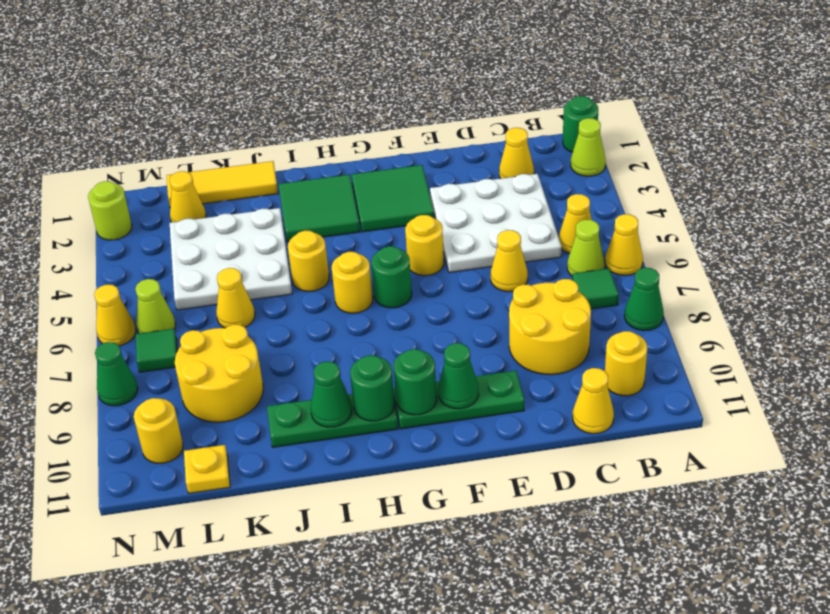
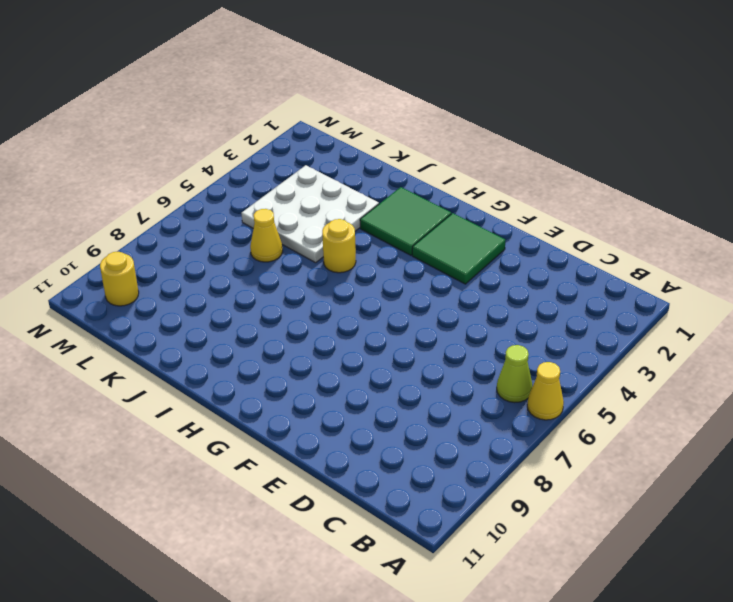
none -> green round brick A1 level 1
none -> lime cone A2 level 1
none -> green cone A8 level 1
none -> yellow cone B5 level 1

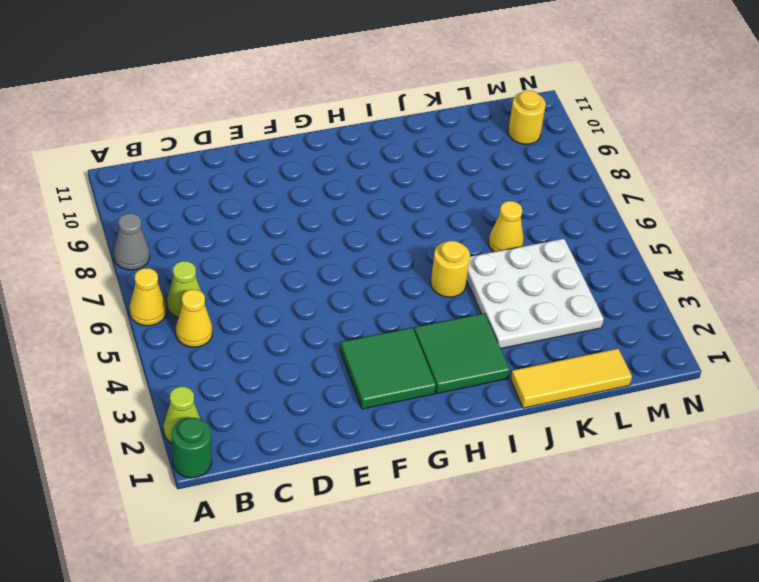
grey cone A8 level 1 -> green cone A8 level 1
none -> green tile B7 level 1
none -> yellow round brick B10 level 1
none -> yellow cone C2 level 1
none -> white plate C3:E5 level 1

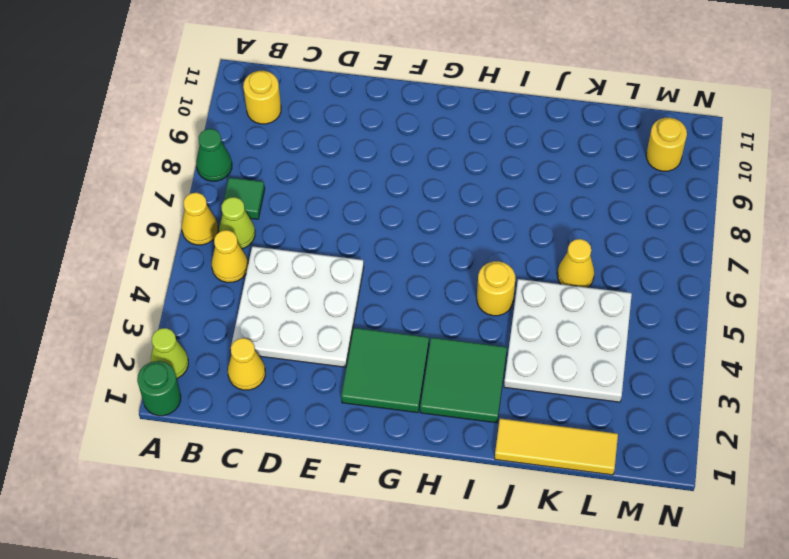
none -> yellow round brick C8:D9 level 1
none -> yellow cone C11 level 1
none -> yellow cone D6 level 1
none -> green plate E10:G10 level 1

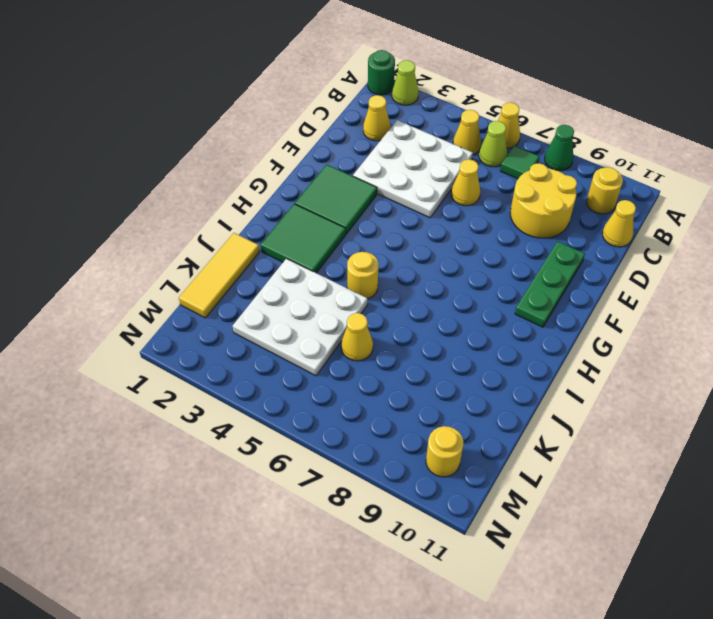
none -> yellow round brick F5 level 1
none -> green round brick G6 level 1
none -> yellow round brick H6 level 1
none -> green plate H10:J10 level 1

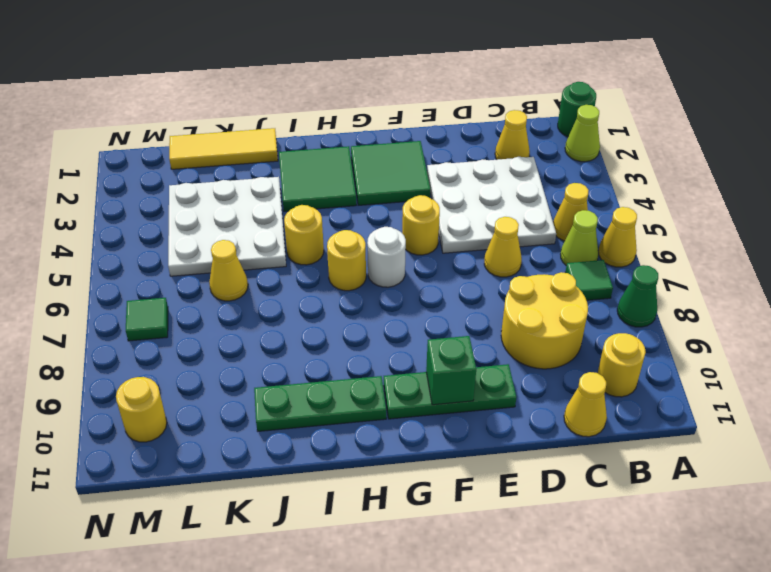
green brick F10 level 2 -> green cone F10 level 2
white round brick G6 level 1 -> green round brick G6 level 1
none -> yellow round brick K8:L9 level 1
none -> yellow cone L2 level 1
none -> yellow plate L11 level 1
none -> lime cone M6 level 1

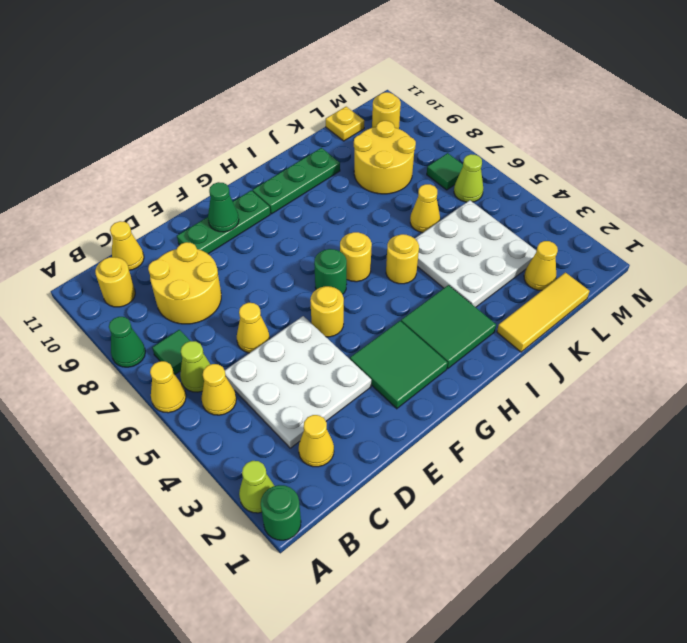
none -> lime round brick N2 level 1
none -> yellow cone N6 level 1
none -> green cone N8 level 1
none -> green round brick G10 level 2

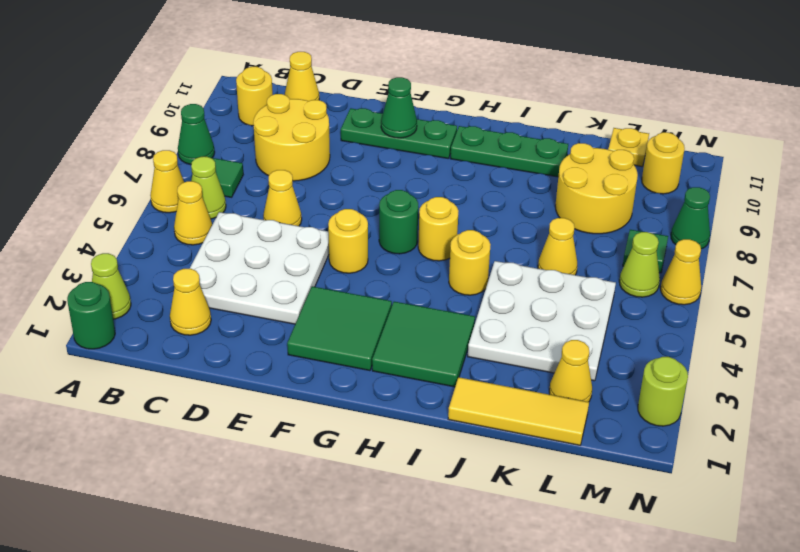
none -> green round brick G10 level 2
none -> green round brick H10 level 2
none -> green cone I10 level 2

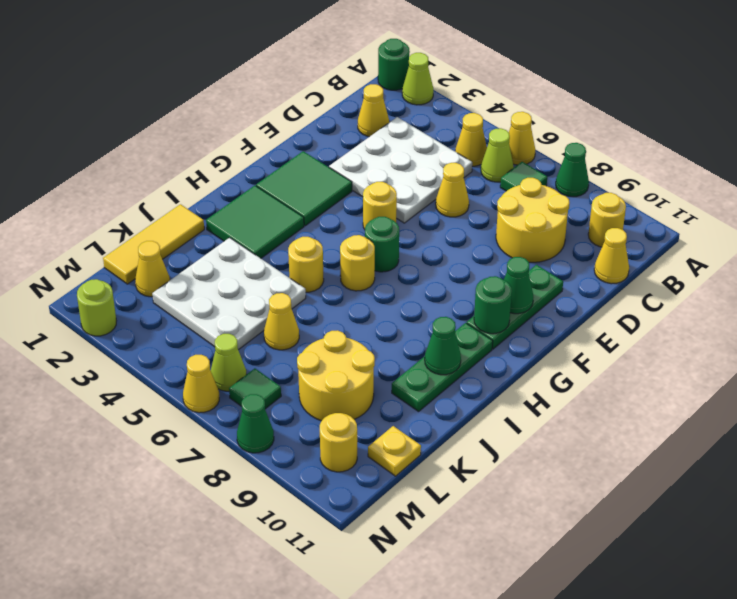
none -> green round brick H10 level 2

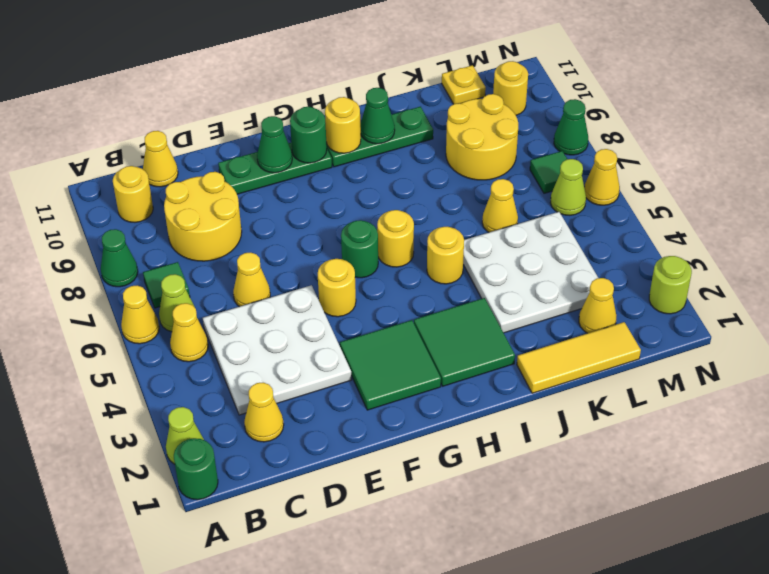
yellow round brick H10 level 2 -> green round brick H10 level 2

